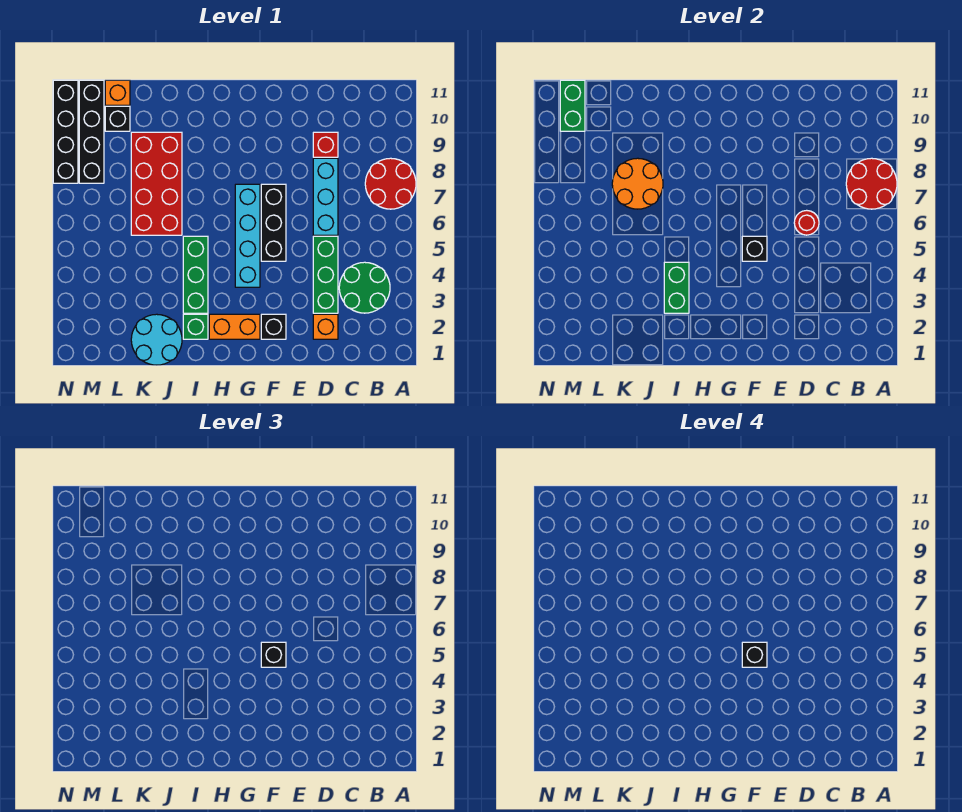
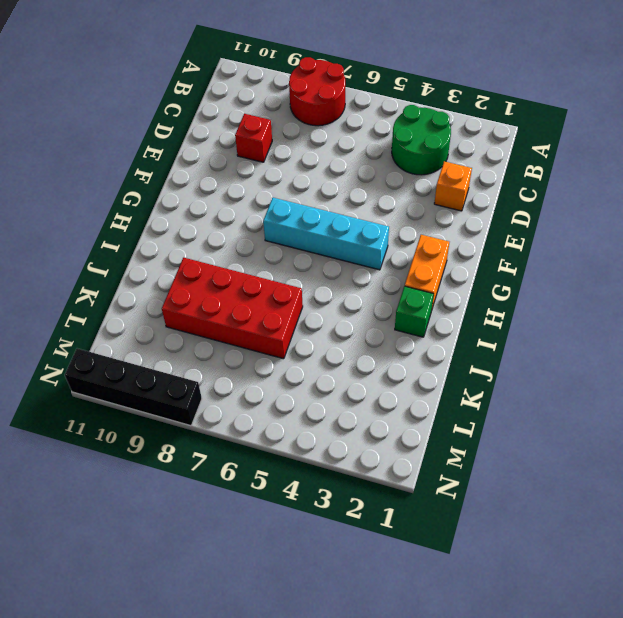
none -> green brick D3:D5 level 1
none -> cyan brick D6:D8 level 1
none -> black brick F2 level 1

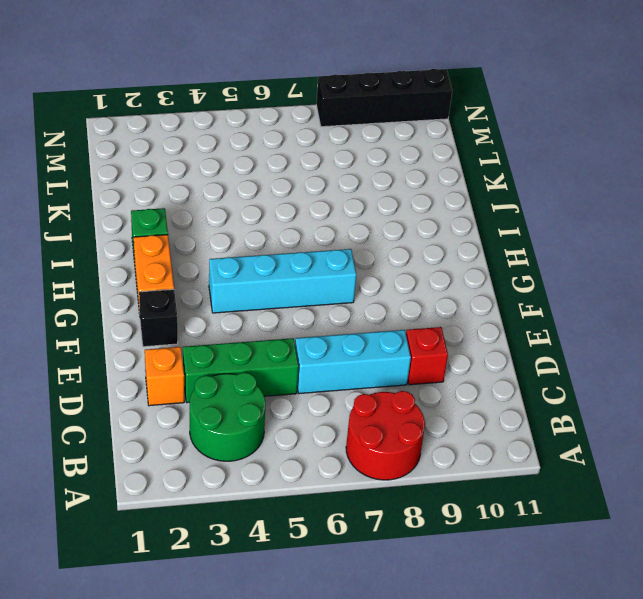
none -> black brick F5:F7 level 1
none -> green brick I3:I5 level 1
none -> cyan round brick J1:K2 level 1

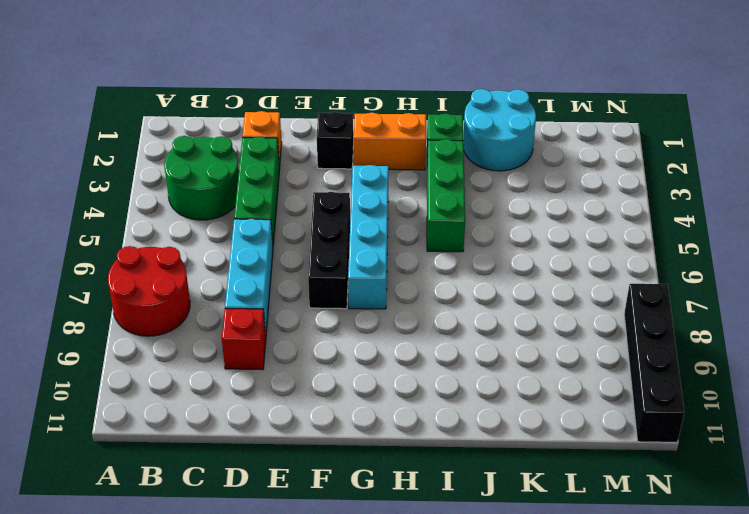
none -> red brick J6:K9 level 1
none -> black brick L10 level 1
none -> orange brick L11 level 1

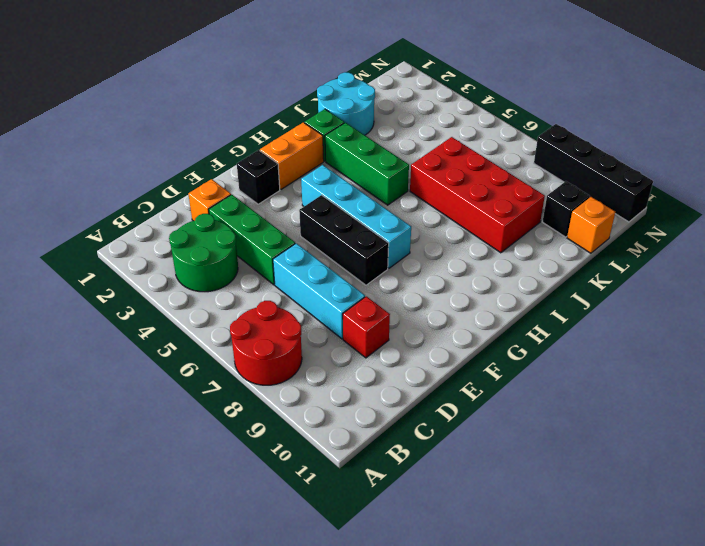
none -> black brick M8:M11 level 1
none -> red round brick A7:B8 level 2
none -> red round brick D6 level 2

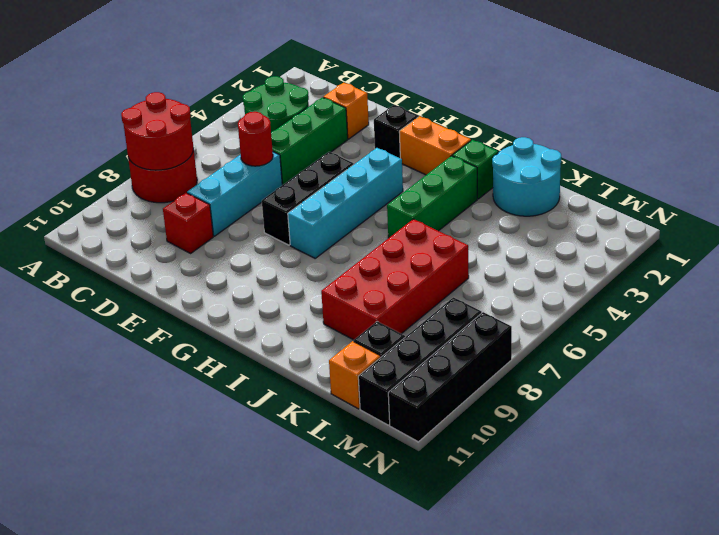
none -> black brick F5 level 2
none -> green brick I3:I4 level 2
none -> orange round brick J7:K8 level 2

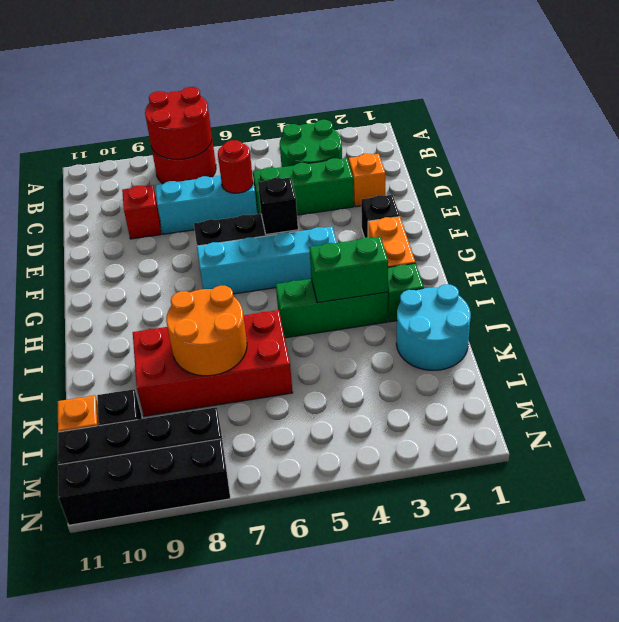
none -> green brick M10:M11 level 2
none -> black brick F5 level 3
none -> black brick F5 level 4

